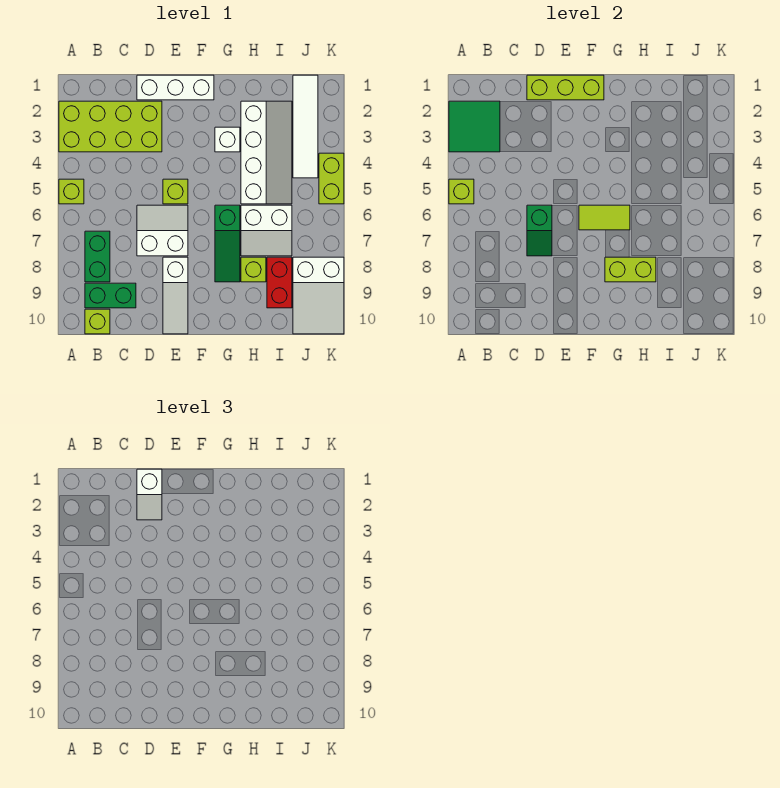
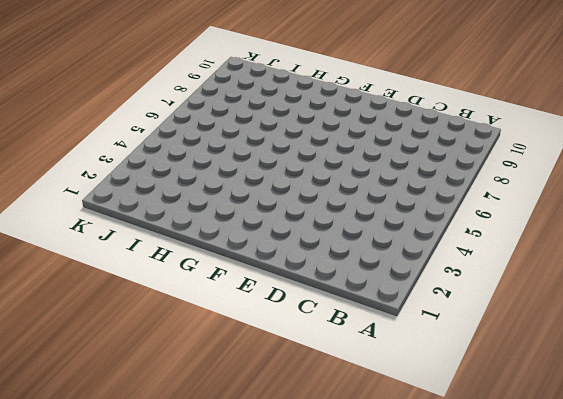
none -> lime brick A2:D3 level 1
none -> lime brick A5 level 1
none -> green brick B7:B8 level 1

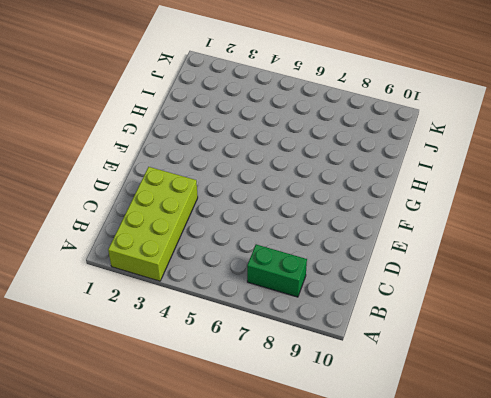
none -> lime brick A5 level 1
none -> green brick B9:C9 level 1
none -> lime brick B10 level 1

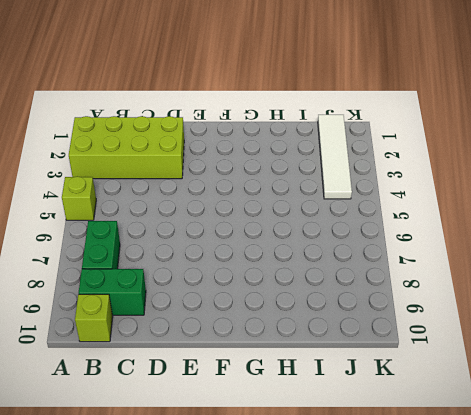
none -> white brick D1:F1 level 1
none -> white slope D6:E7 level 1 top 7
none -> lime brick E5 level 1

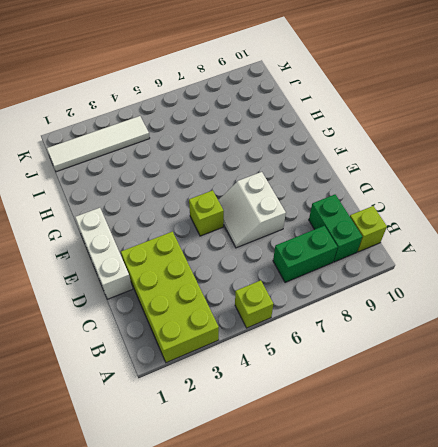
none -> white slope E8:E10 level 1 top 8
none -> white brick G3 level 1
none -> green slope G6:G8 level 1 top 6

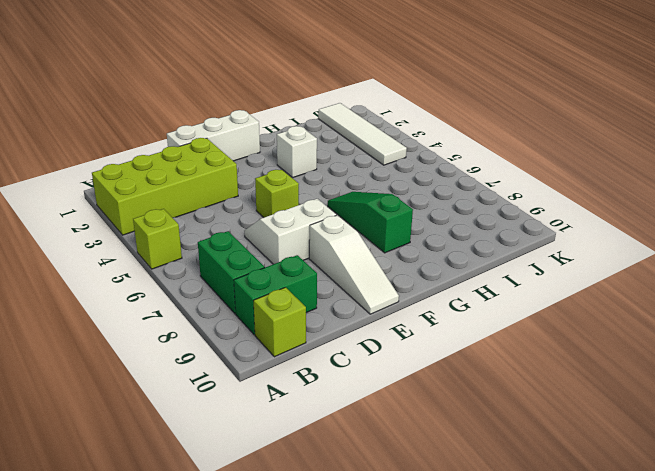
green slope G6:G8 level 1 top 8 -> green slope G6:G8 level 1 top 6
none -> white slope H2:I5 level 1 top H
none -> white slope H6:I7 level 1 top 6
none -> lime brick H8 level 1

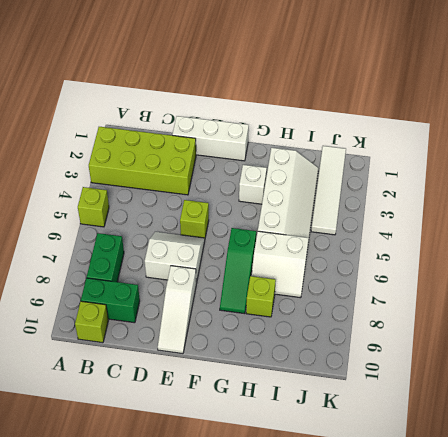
none -> red brick I8:I9 level 1
none -> white slope J8:K10 level 1 top 8
none -> lime brick K4:K5 level 1

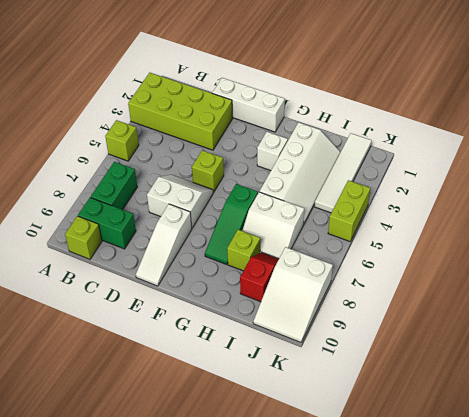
red slope I8:I9 level 1 top 9 -> red brick I8:I9 level 1
none -> green tile A2:B3 level 2
none -> lime brick A5 level 2
none -> lime brick D1:F1 level 2

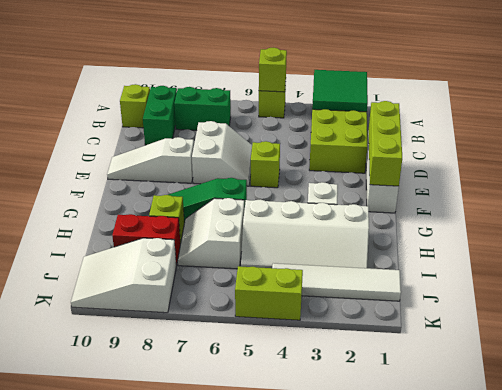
none -> green slope D6:D7 level 2 top 6
none -> lime tile F6:G6 level 2
none -> lime brick G8:H8 level 2

